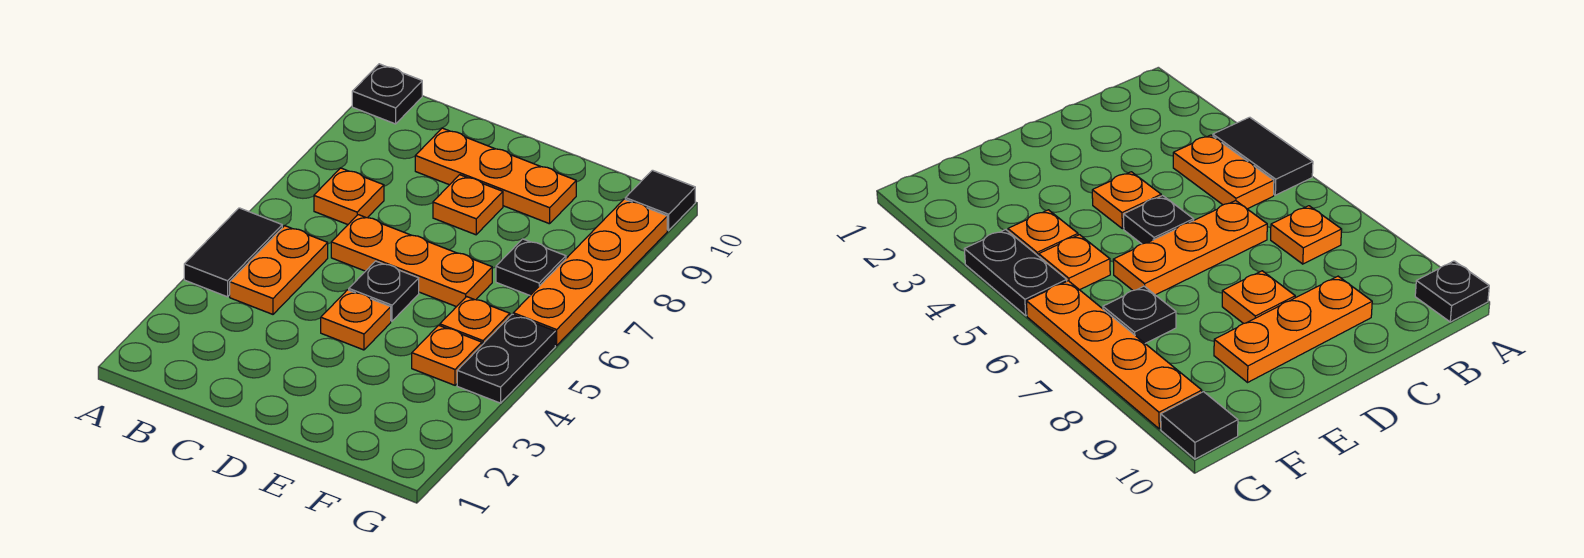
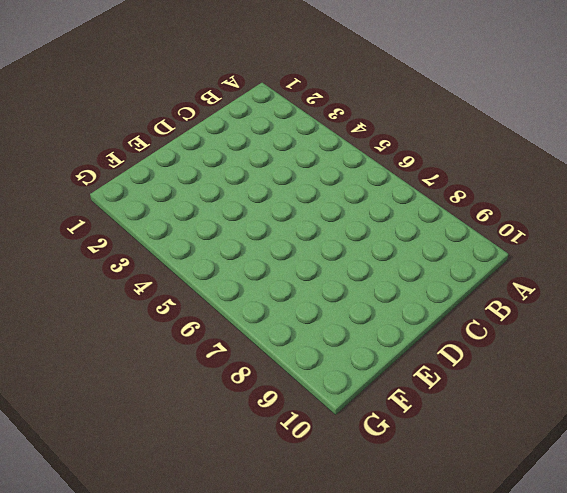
none -> black tile A4:A5 level 1
none -> black plate A10 level 1
none -> orange plate B4:B5 level 1

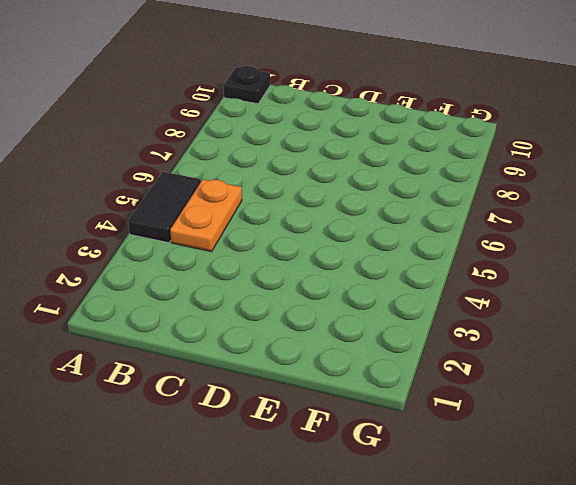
none -> orange plate B7 level 1
none -> orange plate C6:E6 level 1
none -> orange plate C9:E9 level 1

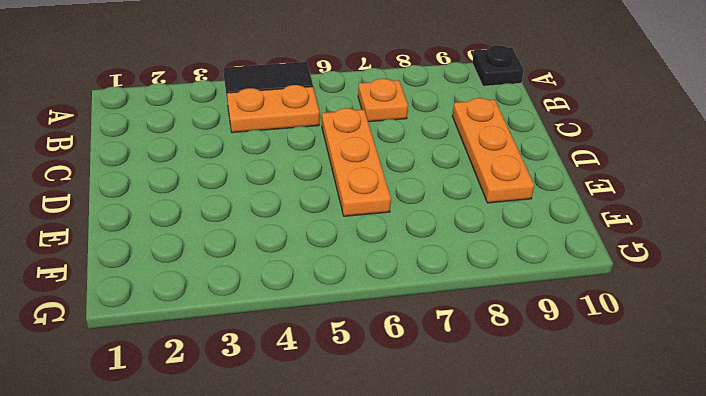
none -> orange plate D4 level 1
none -> black plate D5 level 1
none -> orange plate D8 level 1

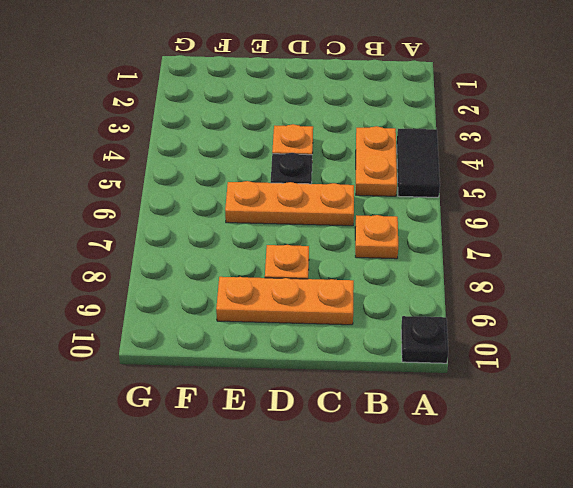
none -> orange plate F4 level 1
none -> orange plate F5 level 1
none -> black plate F7 level 1

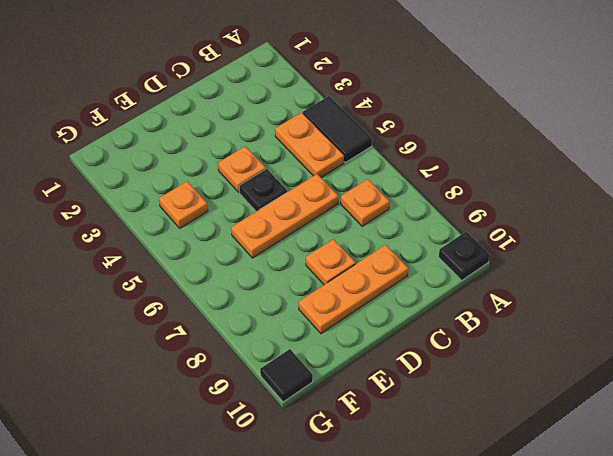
none -> orange plate F5 level 1
none -> black plate F7 level 1
none -> black plate G4:G5 level 1

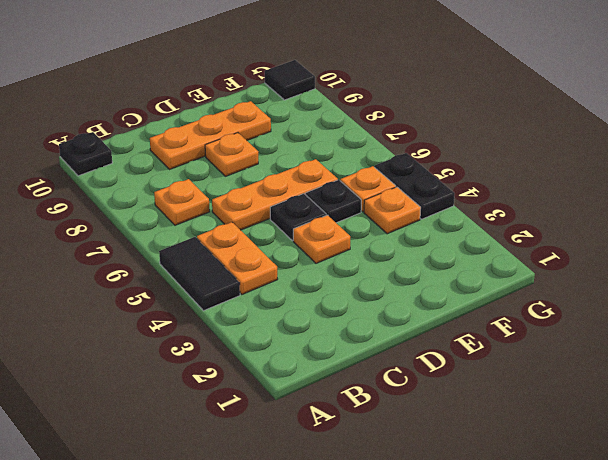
black plate E5 level 1 -> black plate F7 level 1
none -> orange plate G6:G9 level 1

